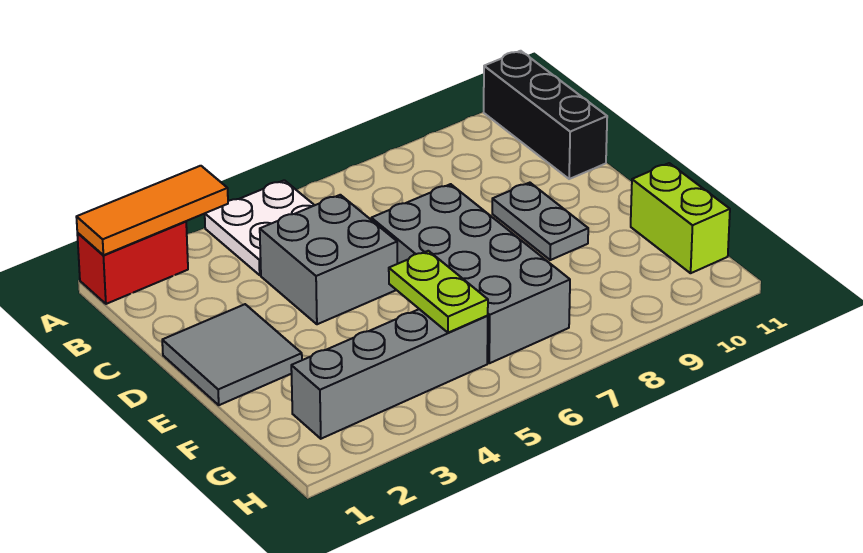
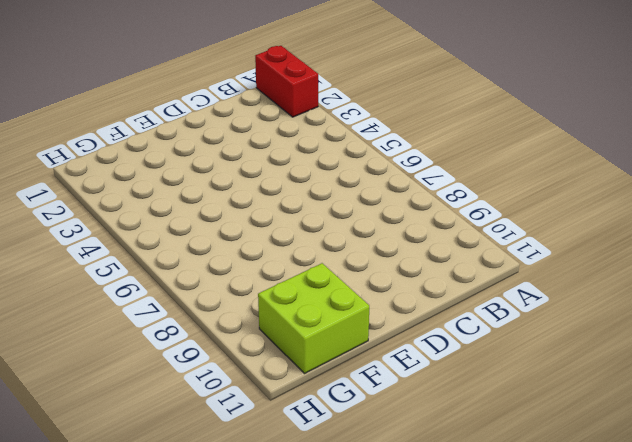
lime brick F10:G11 level 1 -> lime brick F11:G11 level 1
none -> white plate A4:B5 level 1
none -> black brick A11:C11 level 1

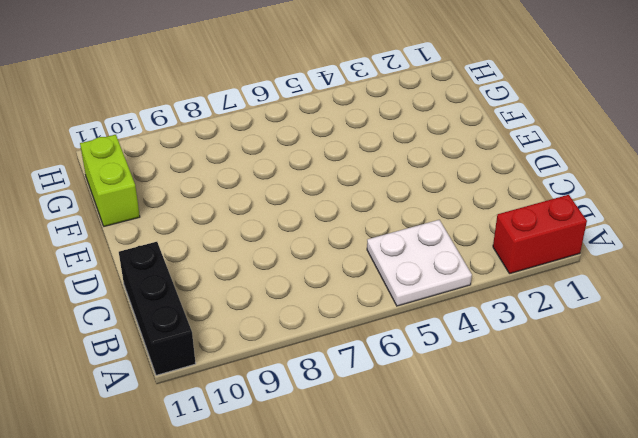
none -> grey brick C4:D5 level 1
none -> grey tile D1:E2 level 1

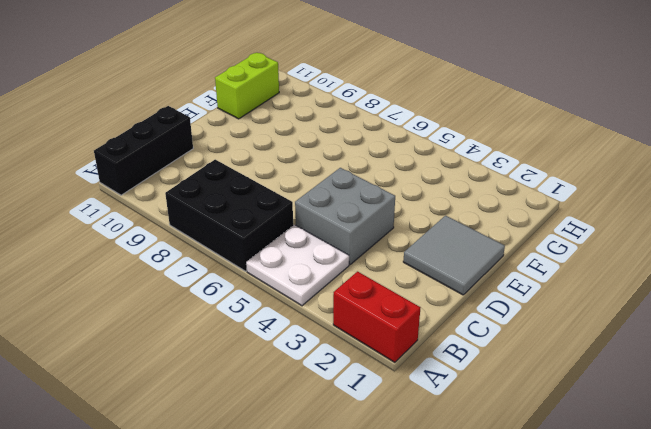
black brick A6:B8 level 1 -> none
none -> grey brick D6:G7 level 1
none -> grey plate D9:E9 level 1

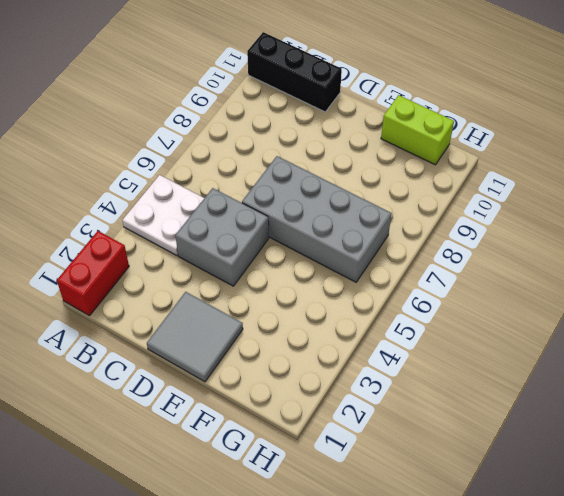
none -> grey plate D9:E9 level 1
none -> grey brick G2:G5 level 1

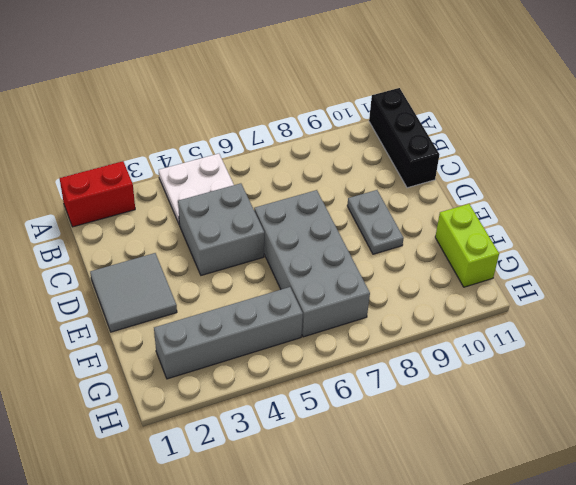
none -> orange tile A1:A3 level 2
none -> lime plate F5:G5 level 2

